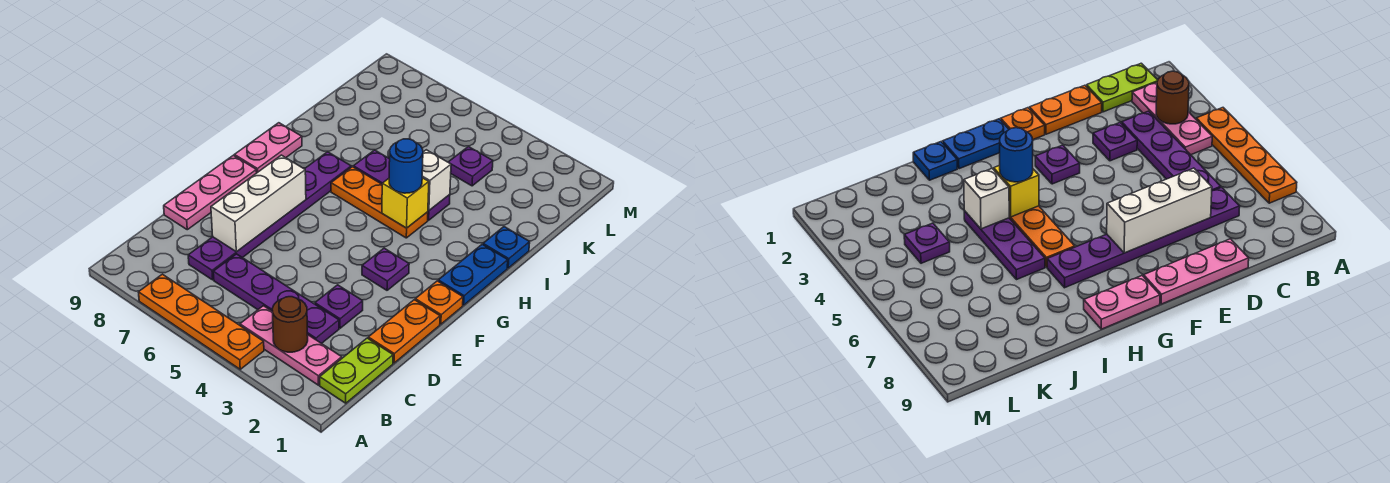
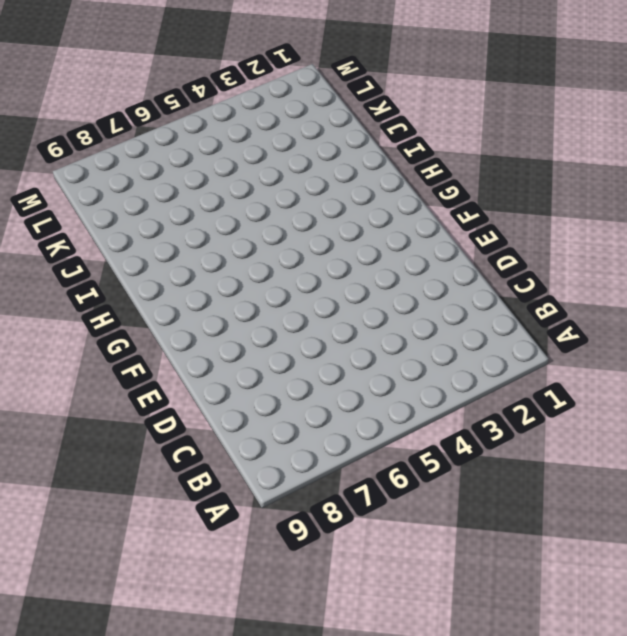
none -> orange plate A4:A7 level 1
none -> lime plate B1:C1 level 1
none -> pink plate B2:B4 level 1

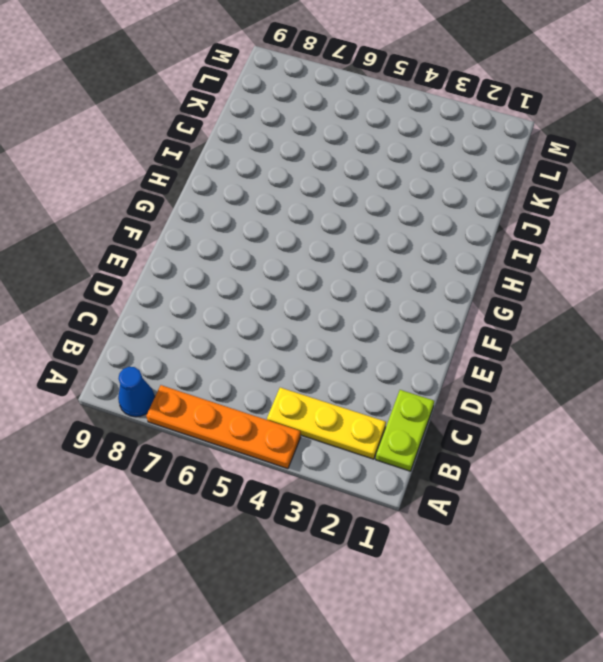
blue cone A8 level 1 -> none
yellow plate B2:B4 level 1 -> pink plate B2:B4 level 1
none -> purple plate C3:C6 level 1
none -> purple plate C7:H7 level 1
none -> orange plate D1:E1 level 1

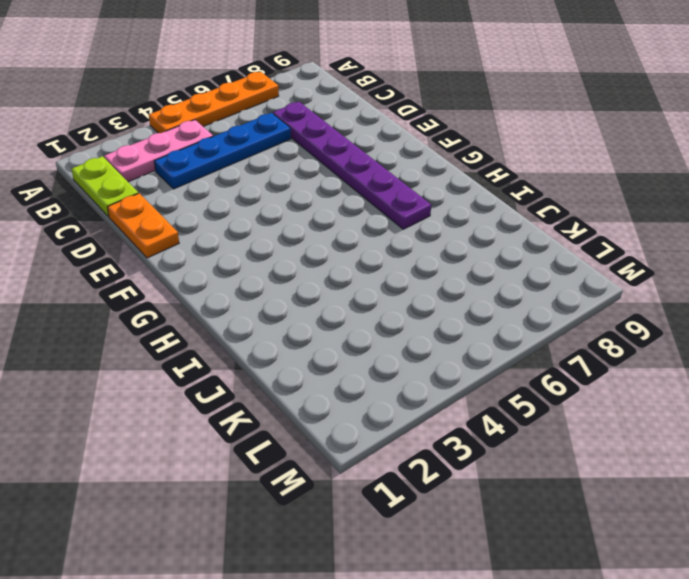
blue plate C3:C6 level 1 -> purple plate C3:C6 level 1
none -> purple plate D3 level 1
none -> pink plate D9:F9 level 1
none -> orange plate F1 level 1

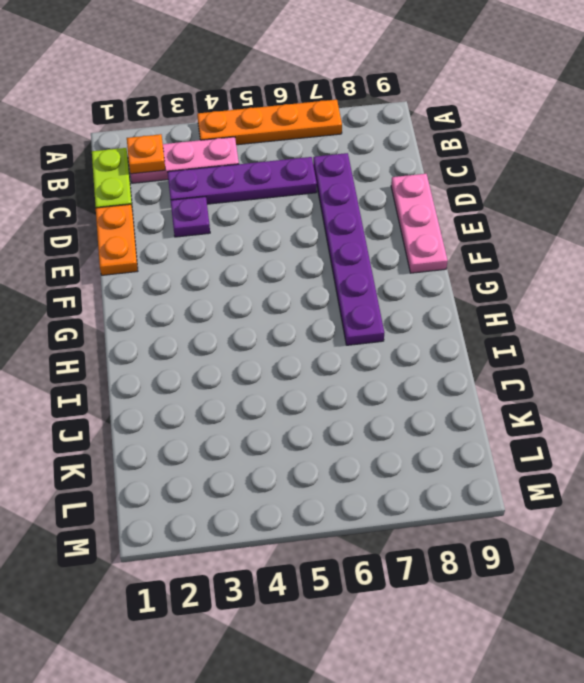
orange plate B2 level 2 -> orange plate F1 level 1
none -> purple plate F3 level 1
none -> blue plate G1:H1 level 1
none -> pink plate G9:H9 level 1

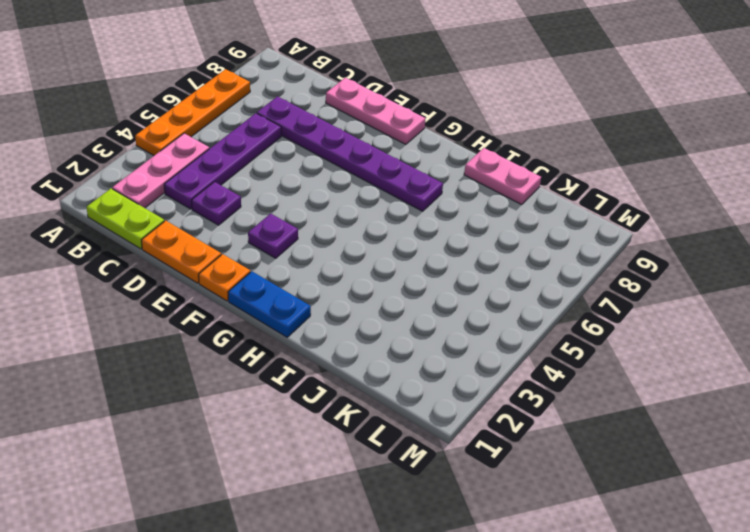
pink plate I9:J9 level 1 -> pink plate G9:H9 level 1
none -> orange plate H4:H6 level 1
none -> blue plate I1 level 1
none -> purple plate I4:I6 level 1

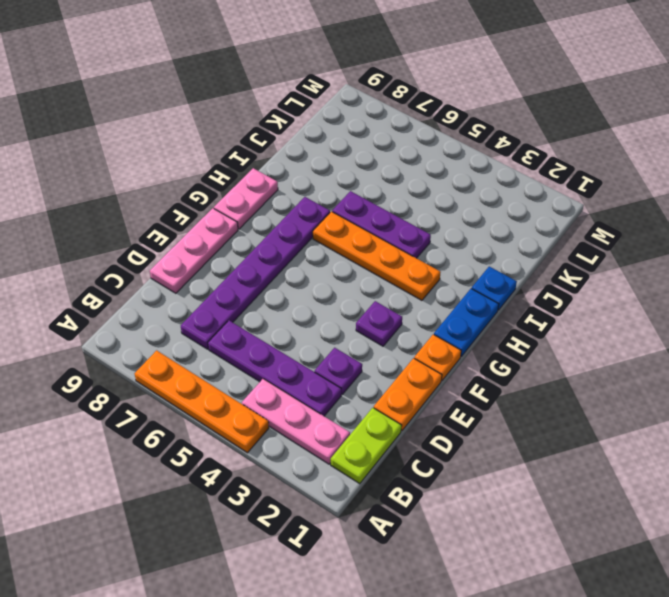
orange plate H3:H6 level 1 -> orange plate H4:H6 level 1
none -> purple plate K4 level 1
none -> brown round brick B3 level 2
none -> white brick D7:F7 level 2

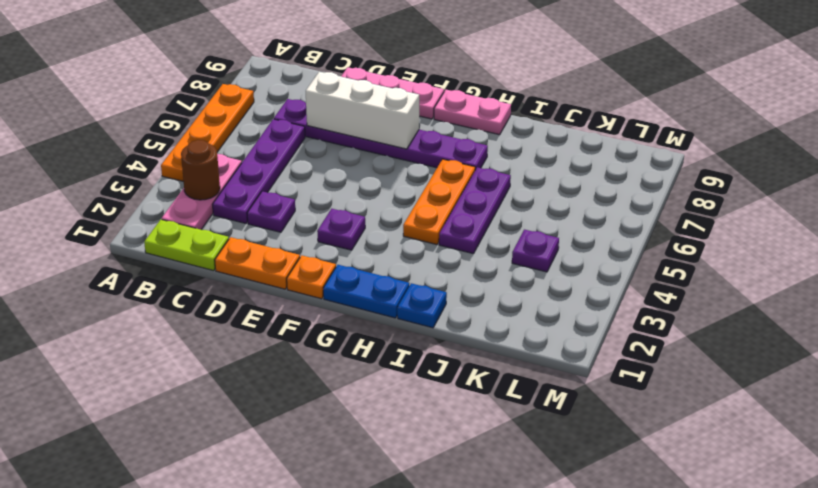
none -> yellow brick H4 level 2
none -> white brick I4 level 2
none -> blue round brick H4 level 3

